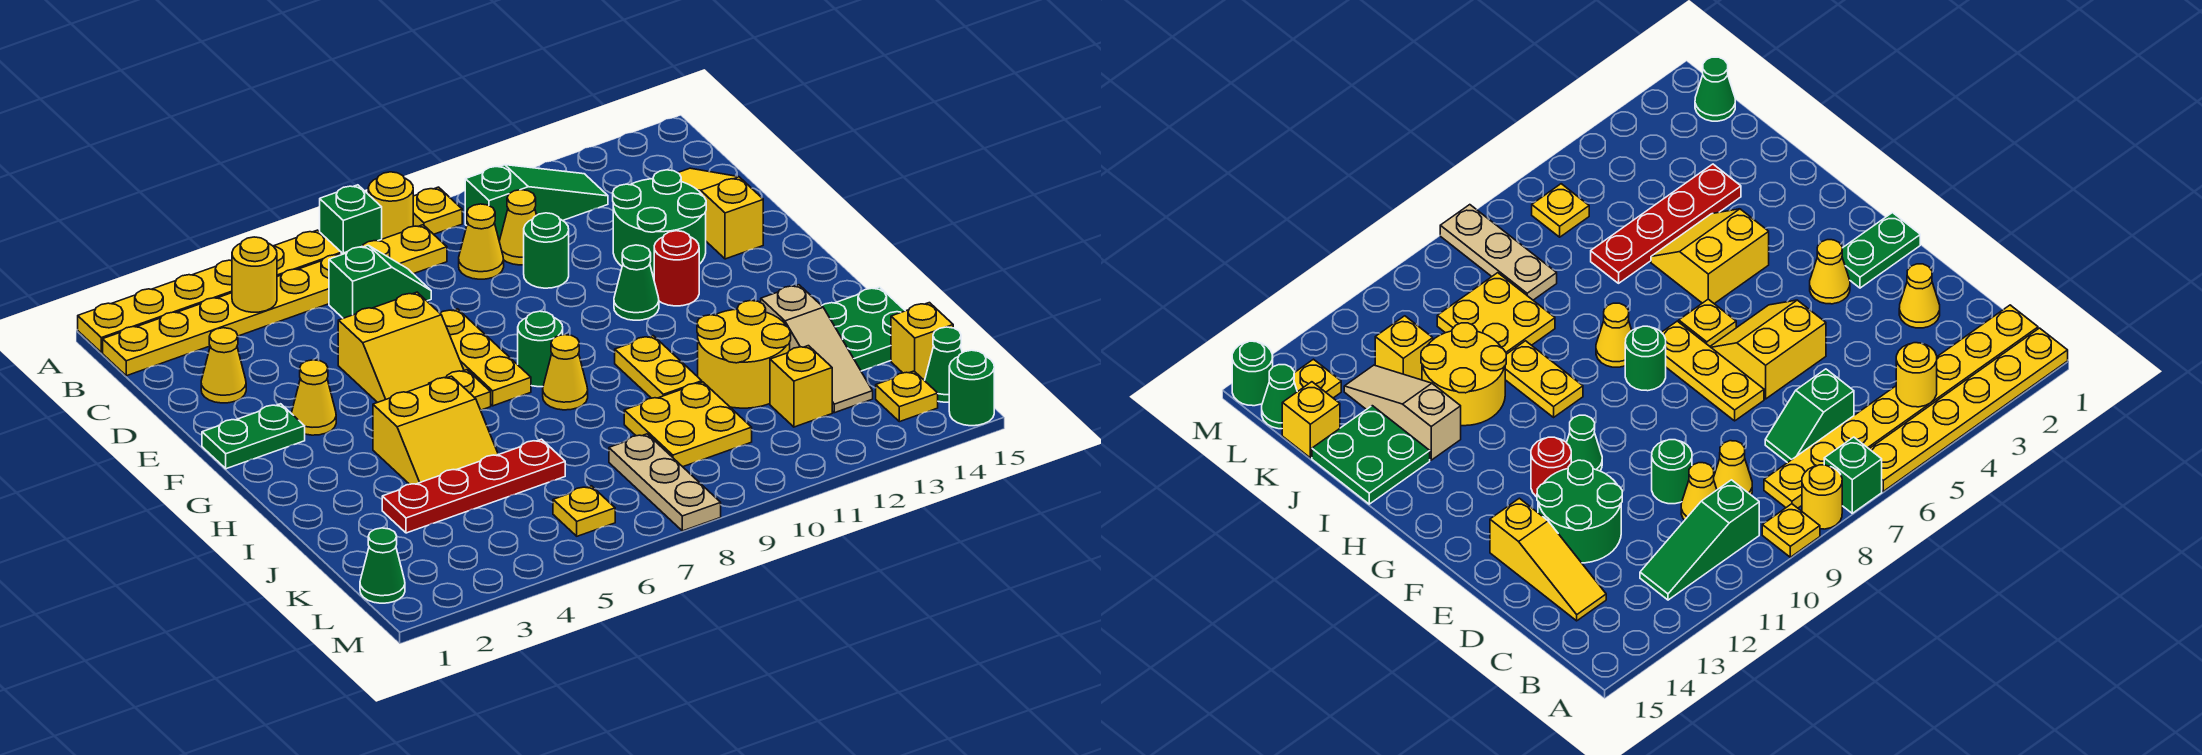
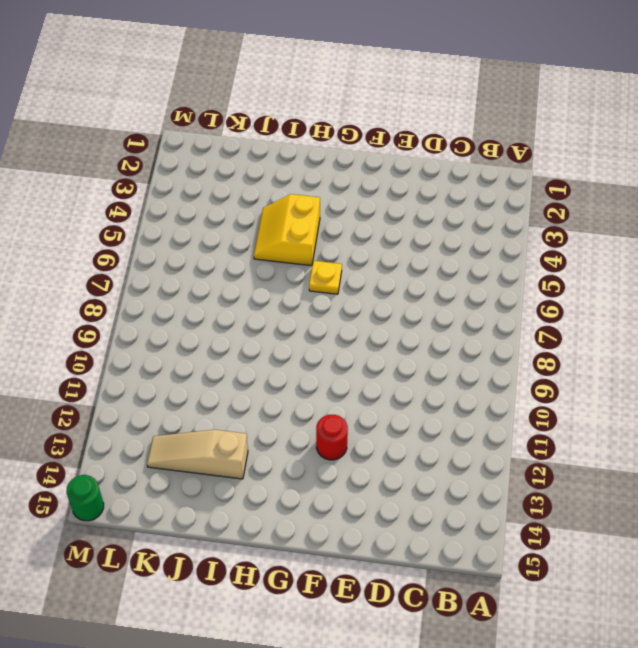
none -> yellow plate A1:A6 level 1
none -> green brick A7 level 1
none -> yellow round brick A8 level 1
none -> yellow plate A9 level 1

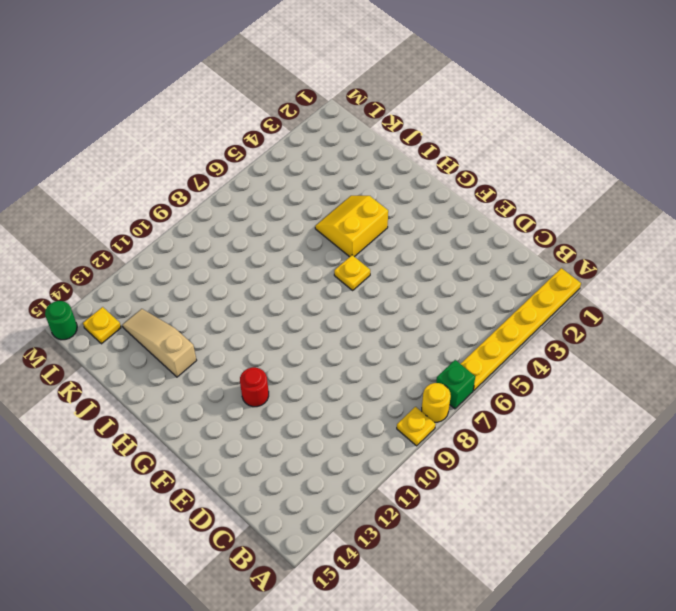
none -> yellow plate B1:B8 level 1
none -> green slope B10:B12 level 1 top 10
none -> green slope C6:C7 level 1 top 6
none -> yellow cone C9 level 1

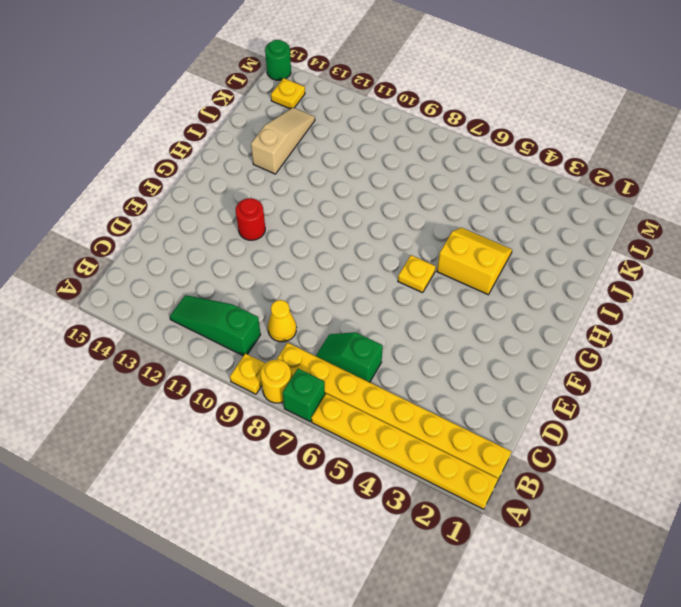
none -> yellow cone C10 level 1
none -> yellow slope C14:E14 level 1 top E
none -> yellow cone D2 level 1
none -> green round brick D10 level 1

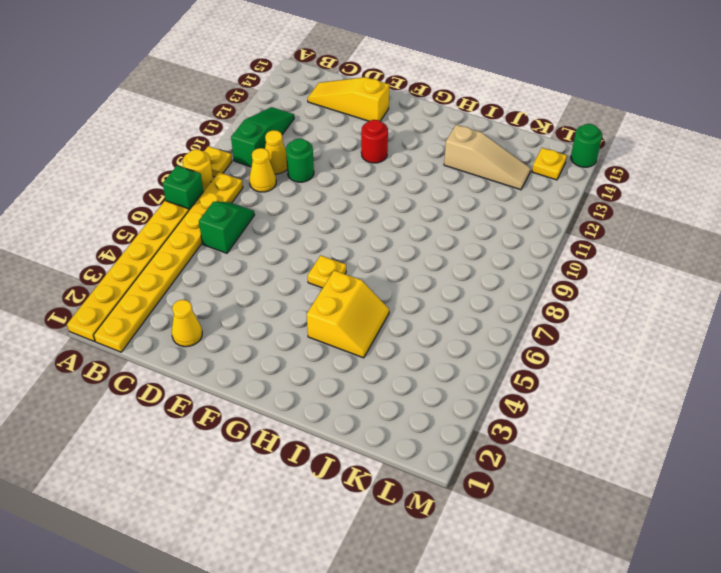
none -> green round brick D12:E13 level 1
none -> yellow slope E5:F6 level 1 top E
none -> yellow plate E7:G7 level 1
none -> green plate F1:F2 level 1

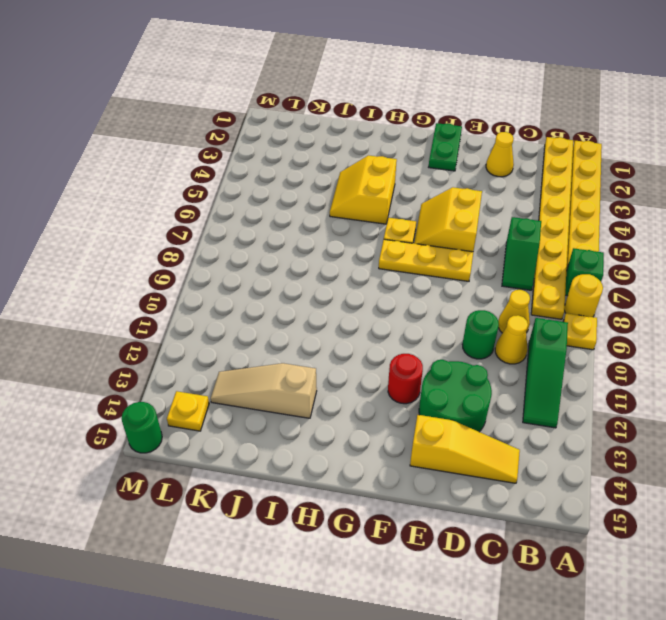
none -> yellow cone F3 level 1
none -> green cone F11 level 1
none -> green round brick G8 level 1
none -> yellow cone H8 level 1

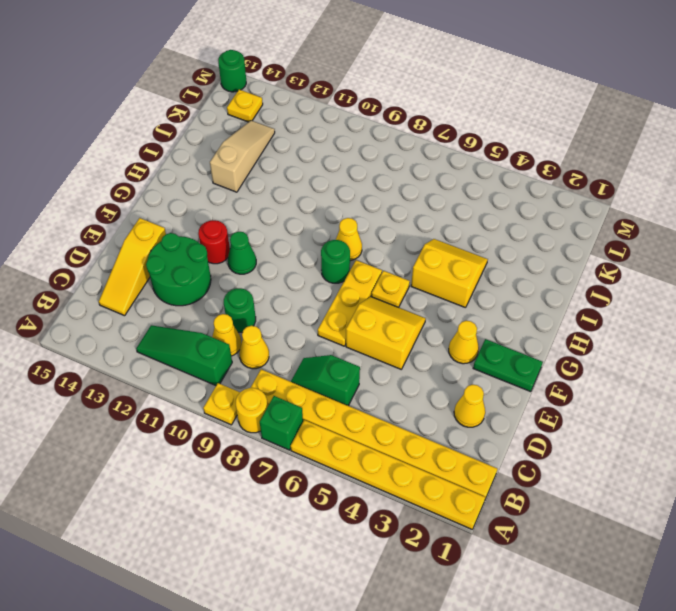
none -> yellow plate H10:I10 level 1
none -> yellow round brick I11:J12 level 1
none -> green plate I14:J15 level 1
none -> red plate J3:J6 level 1

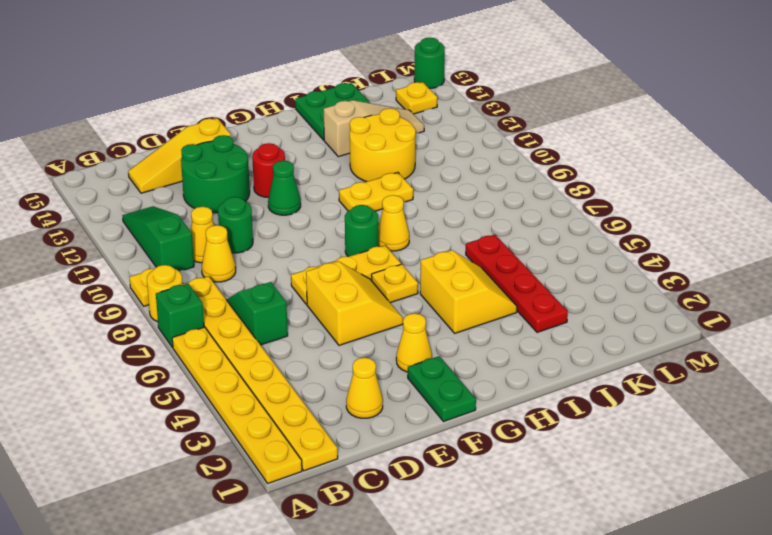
none -> yellow plate J9:K10 level 1
none -> tan plate K8:M8 level 1
none -> yellow brick K12 level 1
none -> yellow brick K15 level 1

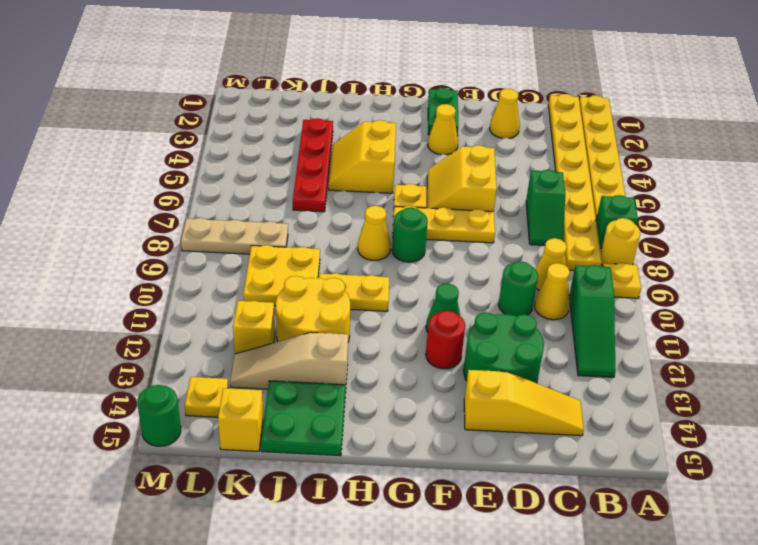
none -> green cone L1 level 1
none -> yellow plate L6 level 1
none -> green cone L15 level 1
none -> yellow round brick B4 level 2

